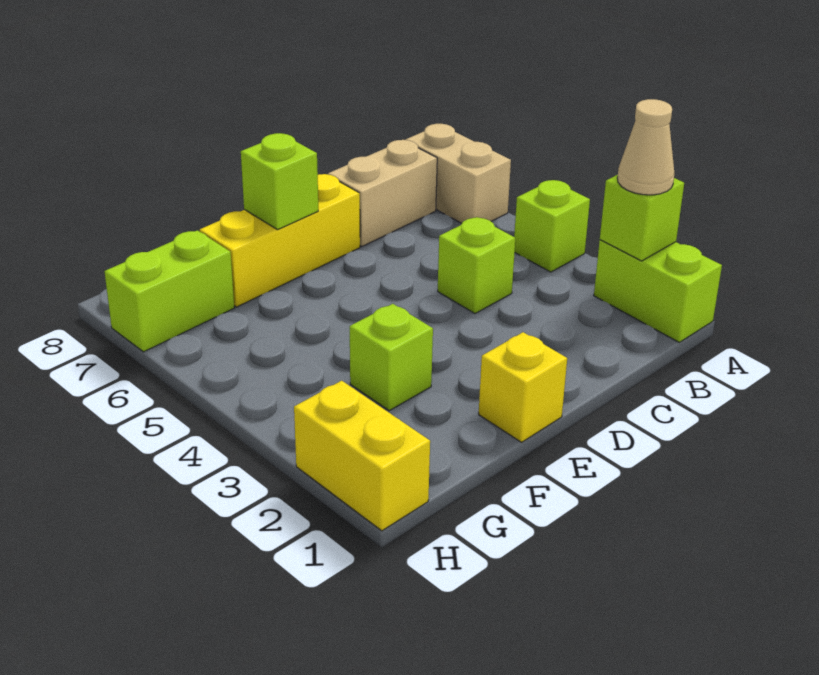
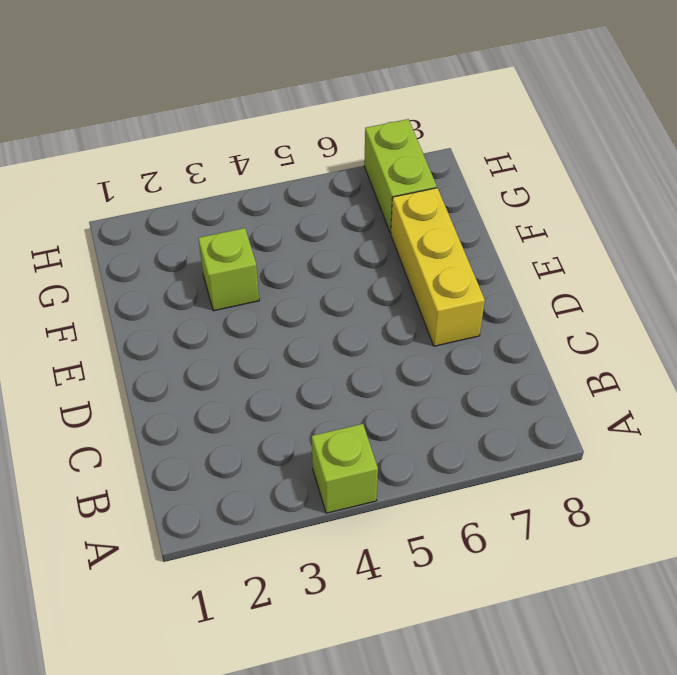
none -> lime brick A1:A2 level 1
none -> tan brick A6:A7 level 1
none -> tan brick B7:C7 level 1

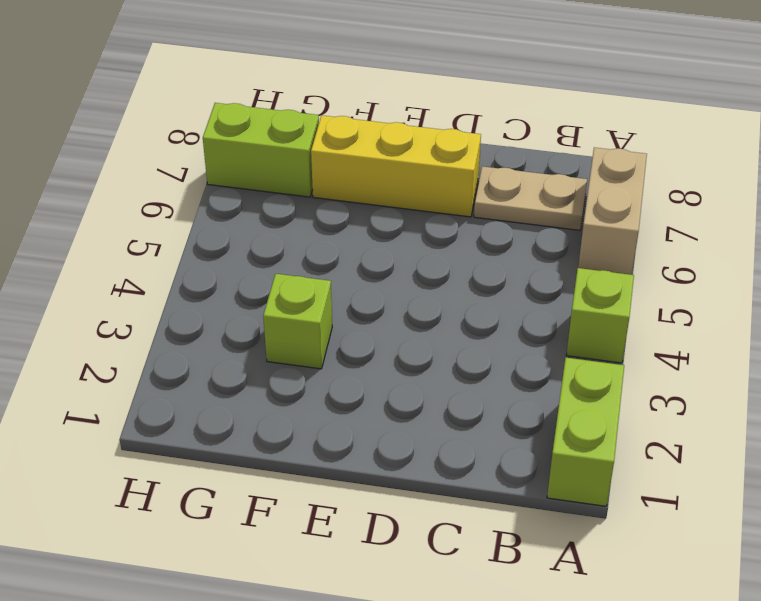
tan plate B7:C7 level 1 -> tan brick B7:C7 level 1
none -> lime brick C4 level 1
none -> yellow brick E1 level 1
none -> yellow brick H1:H2 level 1

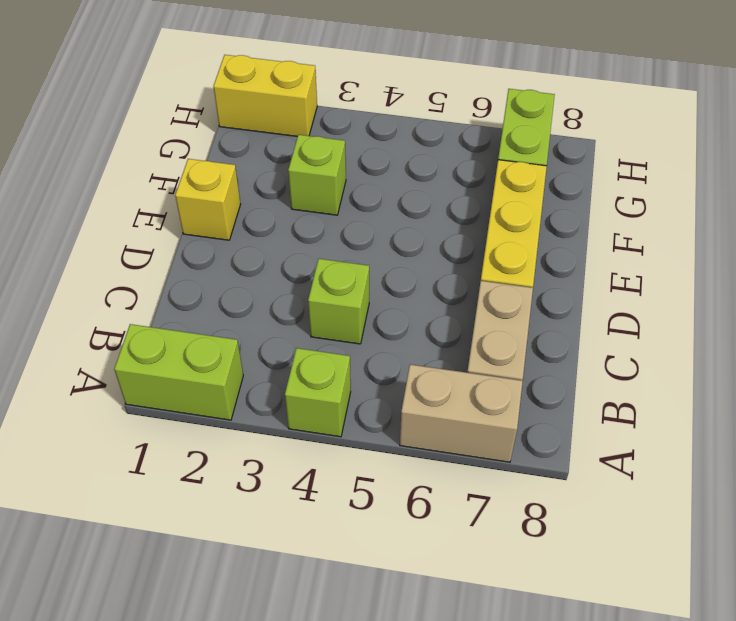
none -> lime brick A2 level 2
none -> lime brick E7 level 2
none -> tan cone A2 level 3

